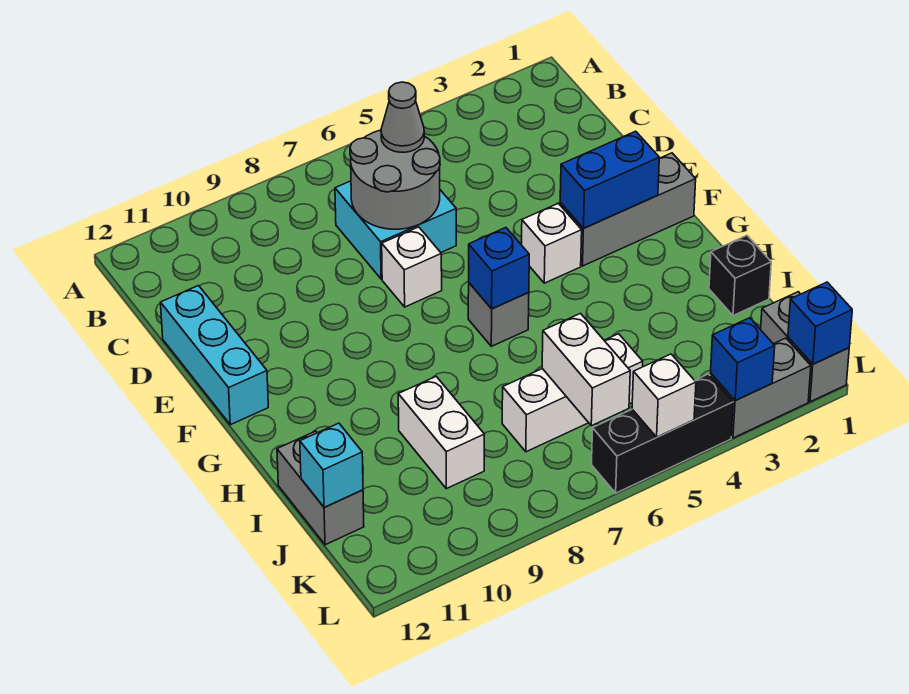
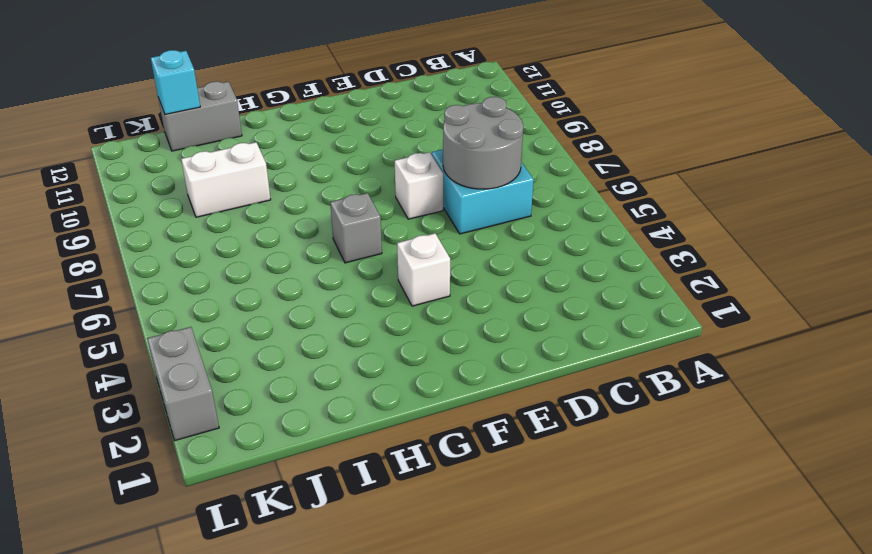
none -> cyan brick D12:F12 level 1
none -> grey brick F1:F3 level 1
none -> black brick I1 level 1

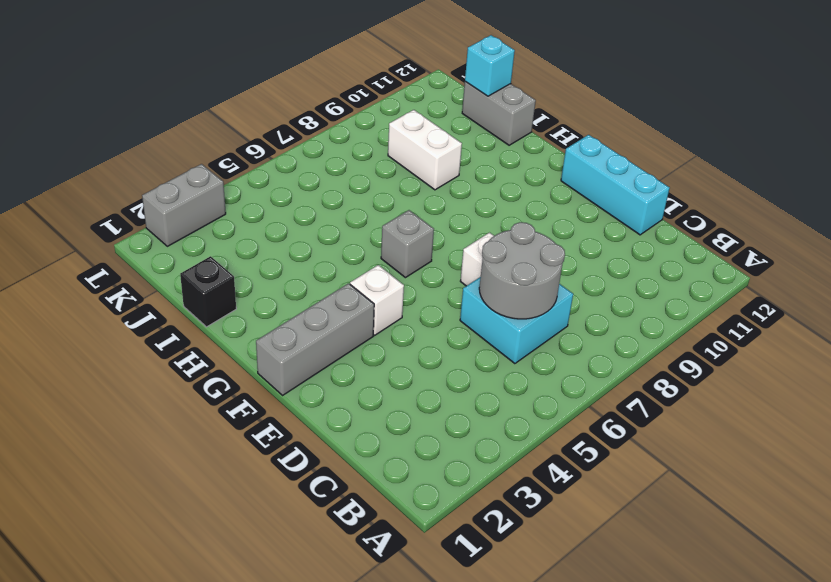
none -> white brick J5:J7 level 1
none -> grey brick K1:L1 level 1
none -> black brick L4:L6 level 1

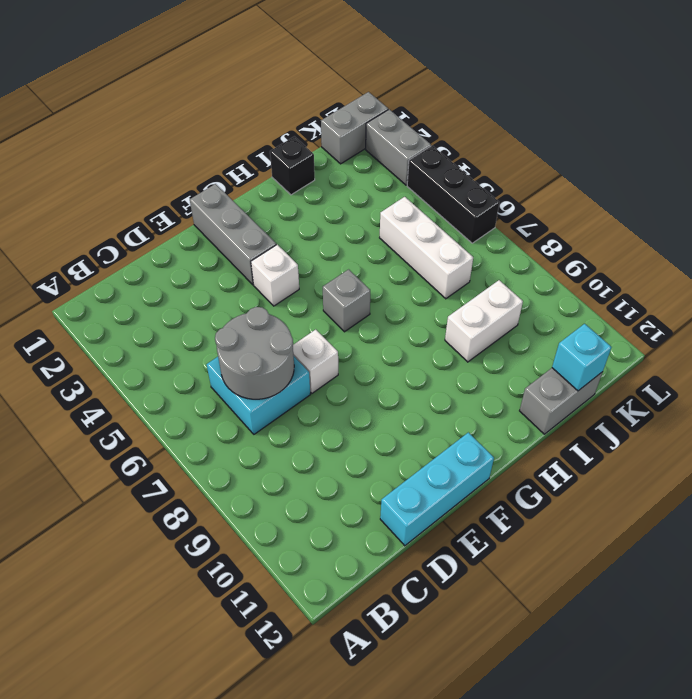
none -> blue brick F2:F3 level 2
none -> blue brick G6 level 2
none -> white brick J6:K6 level 2

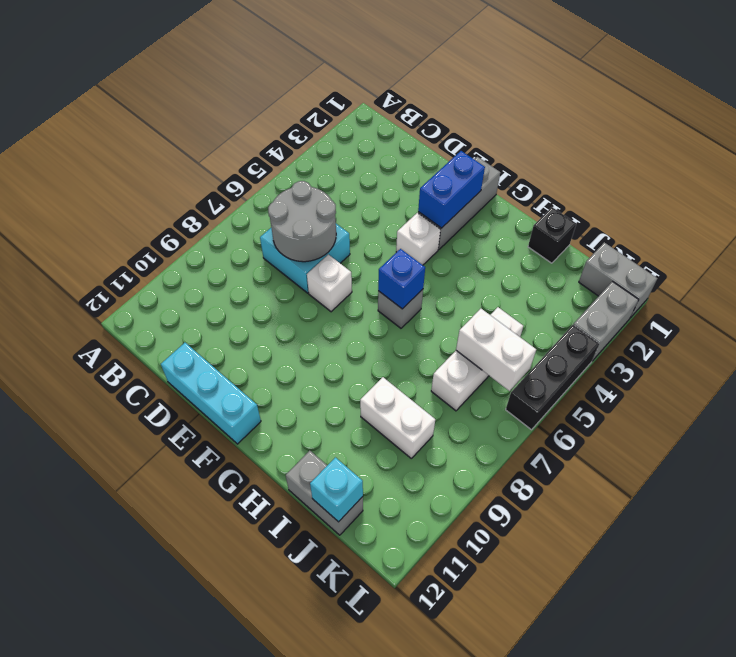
none -> blue brick L1 level 2
none -> blue brick L3 level 2
none -> white brick L5 level 2

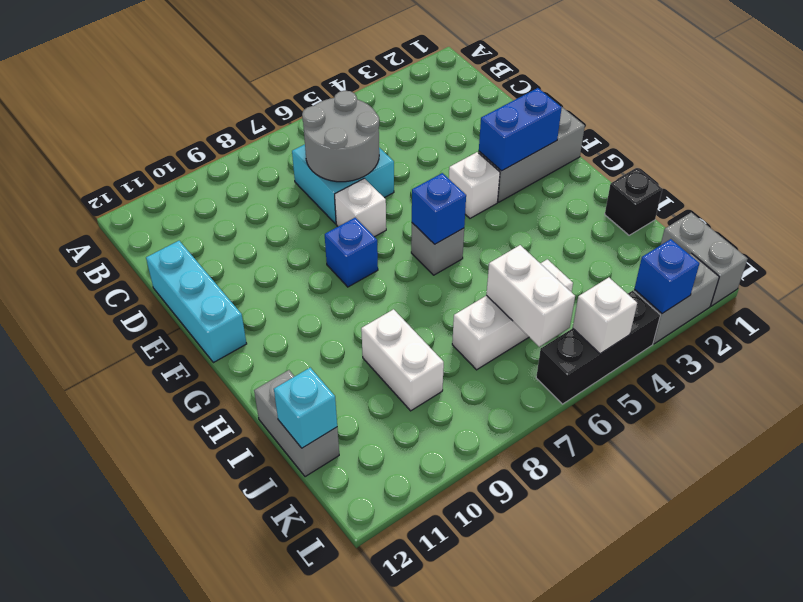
blue brick F8 level 1 -> blue brick L1 level 2
none -> grey cone C6 level 3

